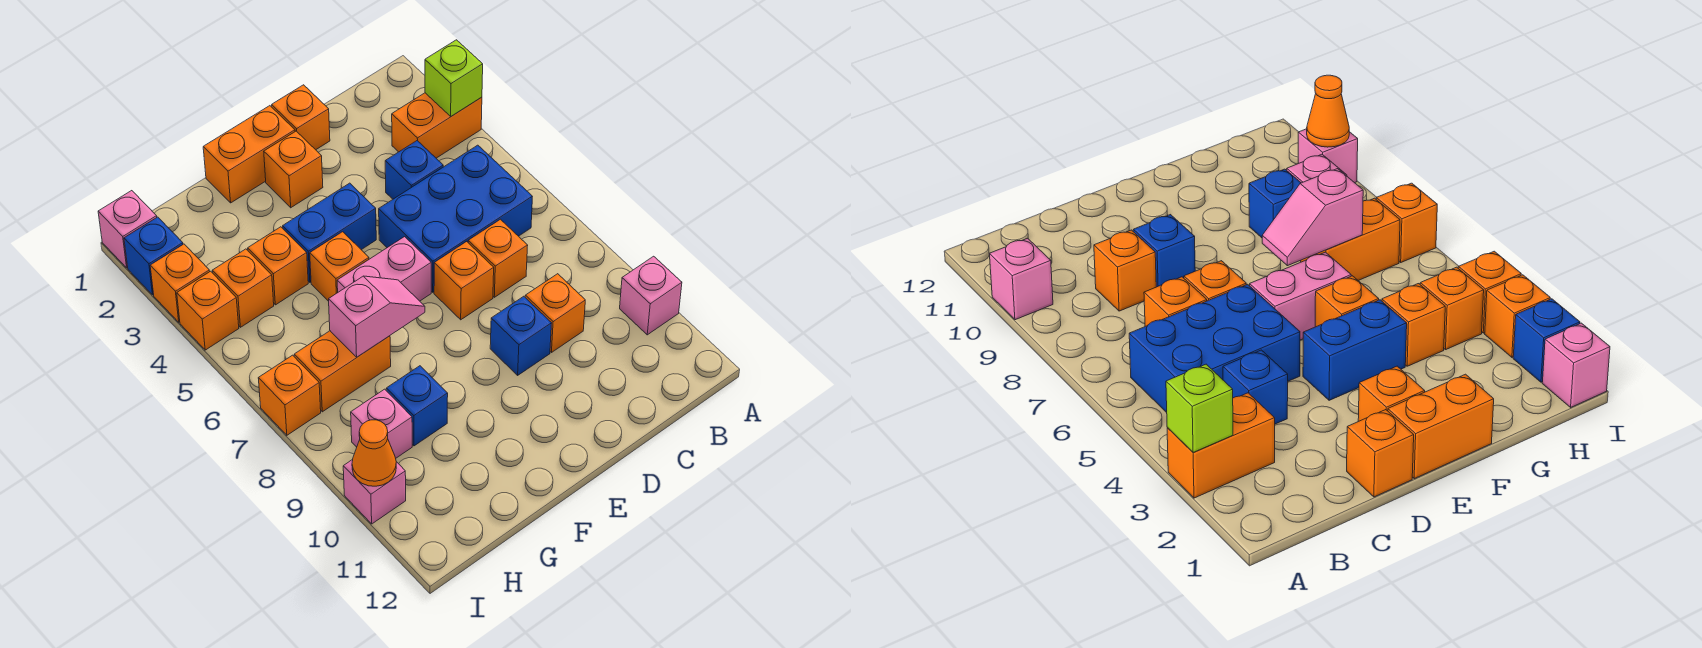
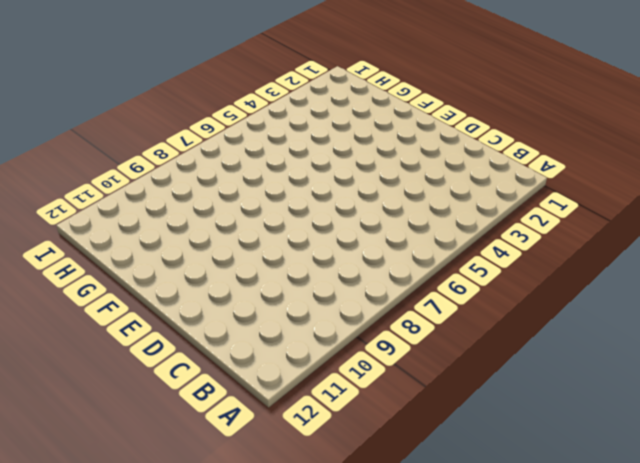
none -> orange brick A3:B3 level 1
none -> pink brick A10 level 1
none -> blue brick B5:D6 level 1

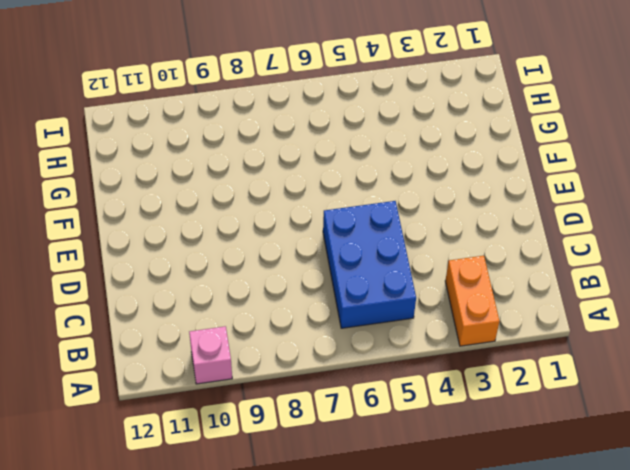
none -> blue brick C4 level 1
none -> orange brick C7 level 1
none -> orange brick C9 level 1

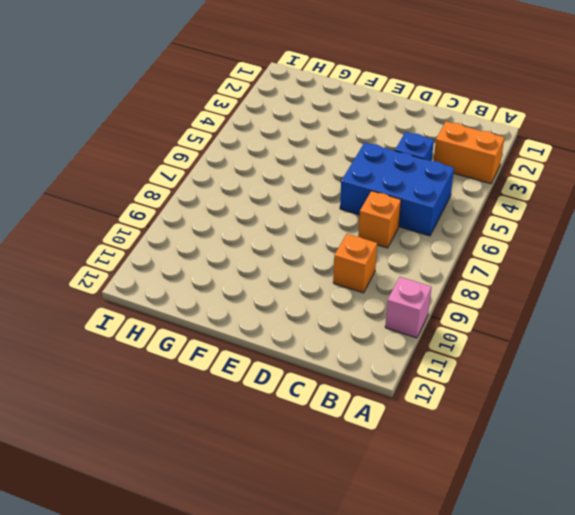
none -> orange brick D1 level 1
none -> orange brick D7 level 1
none -> blue brick D9 level 1

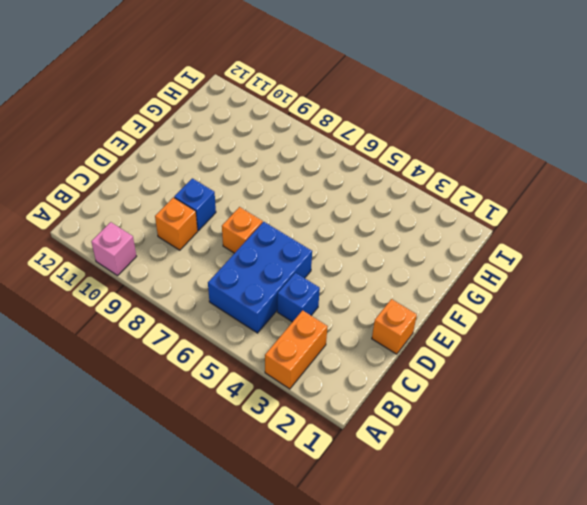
none -> orange brick C7 level 1
none -> orange brick E1:F1 level 1
none -> orange brick E2 level 1

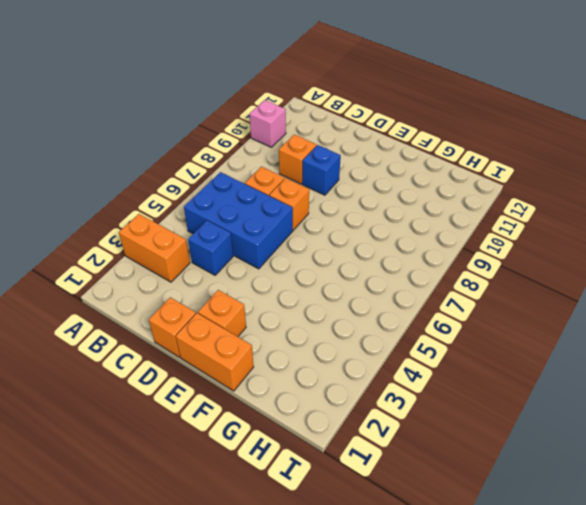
none -> blue brick E4:F4 level 1
none -> pink brick E6:F6 level 1
none -> orange brick F5 level 1

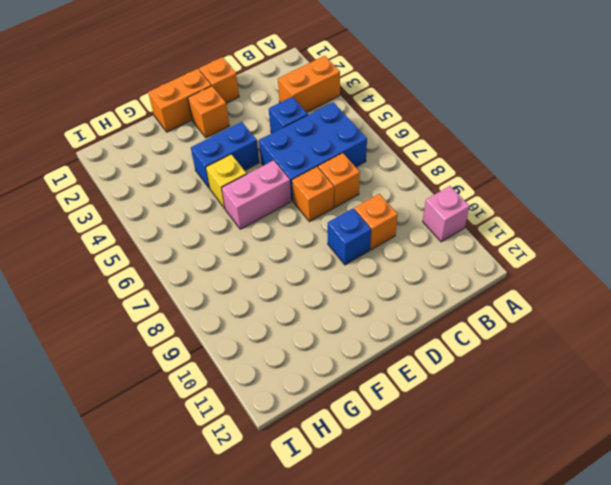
yellow brick F5 level 1 -> orange brick F5 level 1
none -> orange brick G4 level 1
none -> orange brick G7:H7 level 1
none -> blue brick G9 level 1

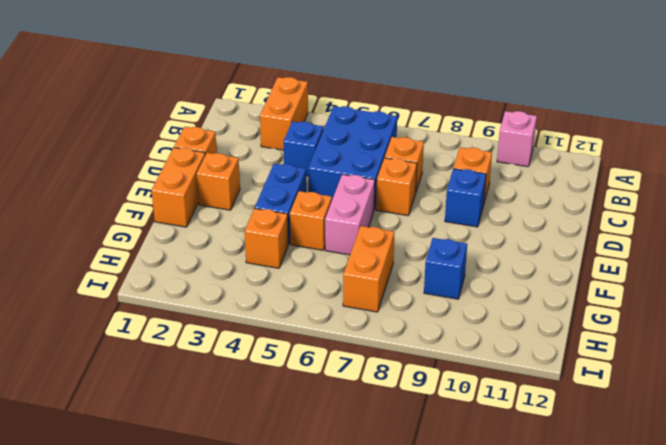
none -> orange brick H4 level 1
none -> pink brick H9 level 1
none -> pink brick I1 level 1

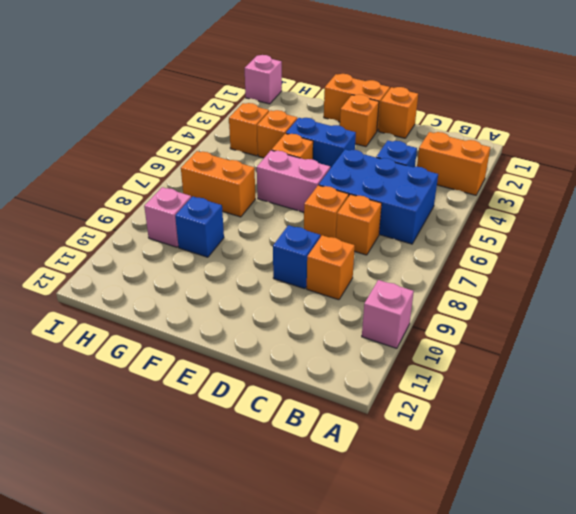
none -> blue brick I2 level 1
none -> orange brick I3 level 1
none -> orange brick I4 level 1

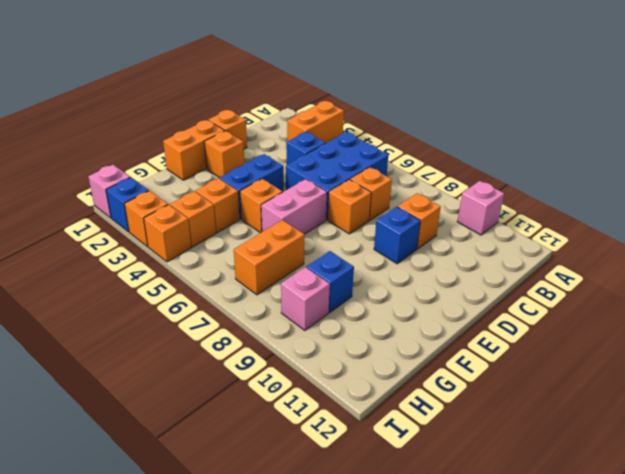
none -> orange brick I7 level 1
none -> pink brick I10 level 1
none -> lime brick A3 level 2

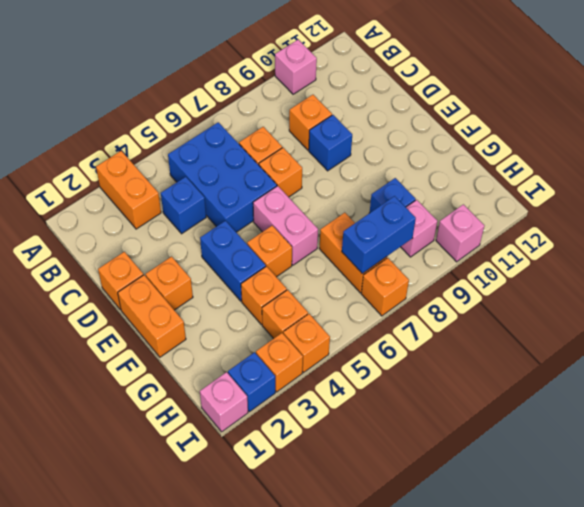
blue brick H7:H8 level 2 -> none
none -> lime brick A3 level 2
none -> pink slope F7:G7 level 2 top G
none -> orange cone I10 level 2

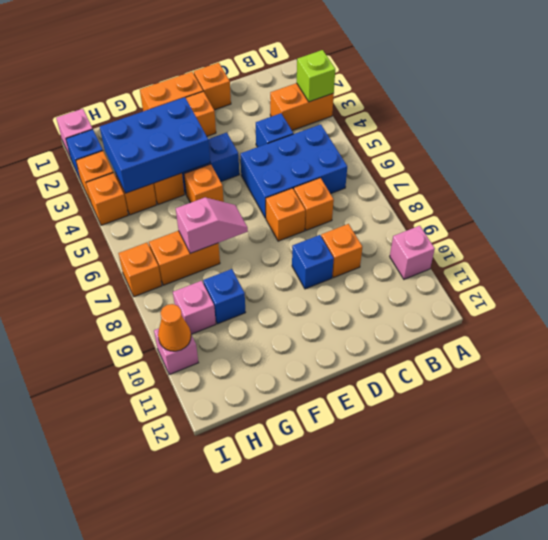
blue brick F3:H4 level 2 -> none
none -> pink brick E6:F6 level 1

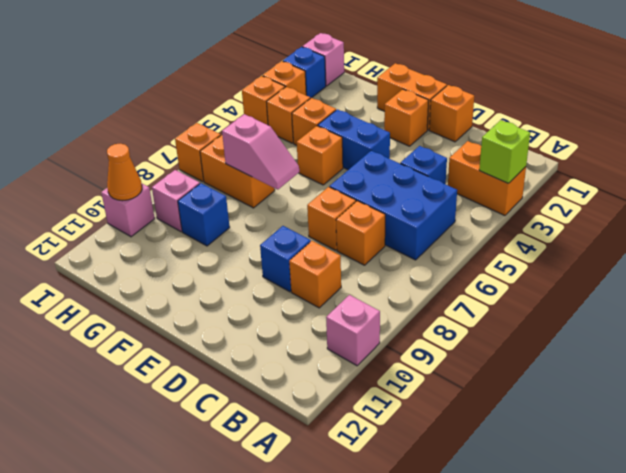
none -> pink brick E6:F6 level 1

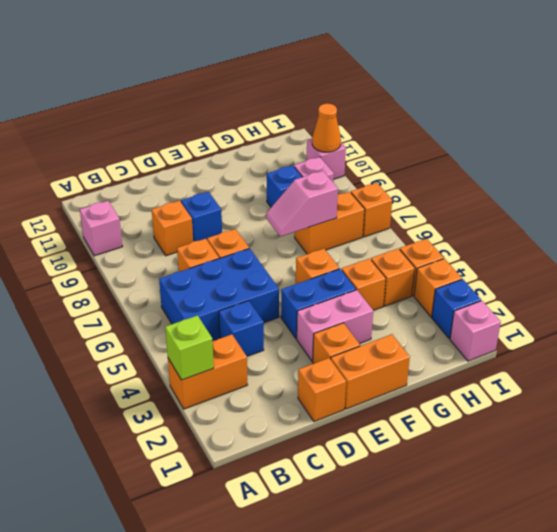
pink brick E3:F3 level 1 -> pink brick E6:F6 level 1

